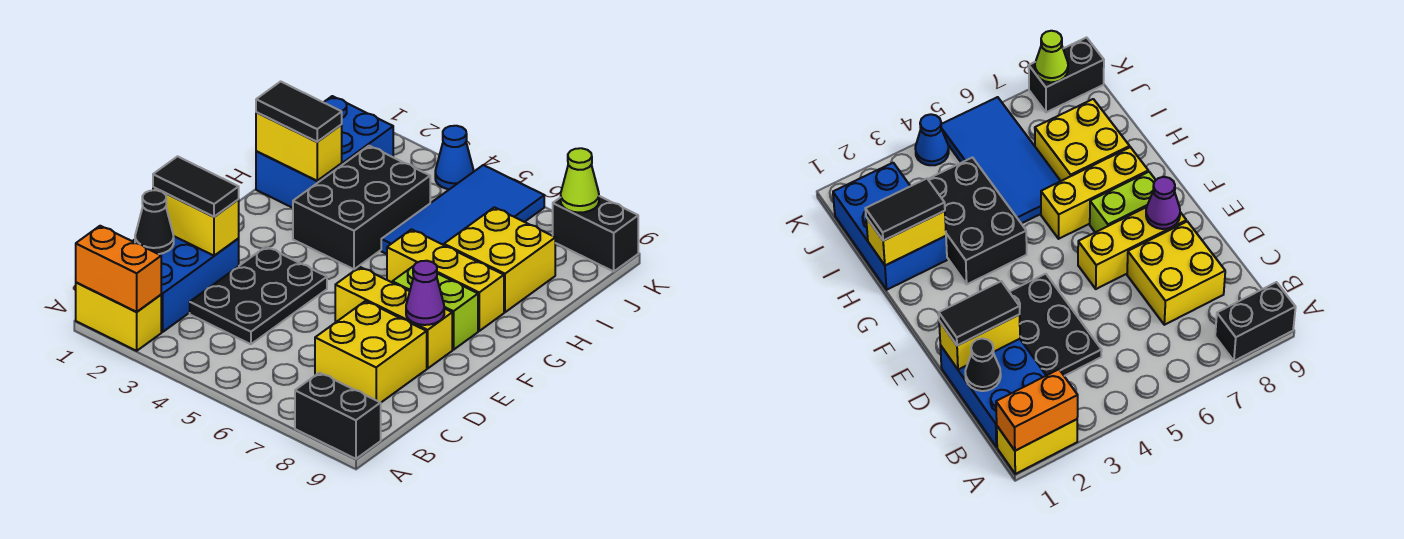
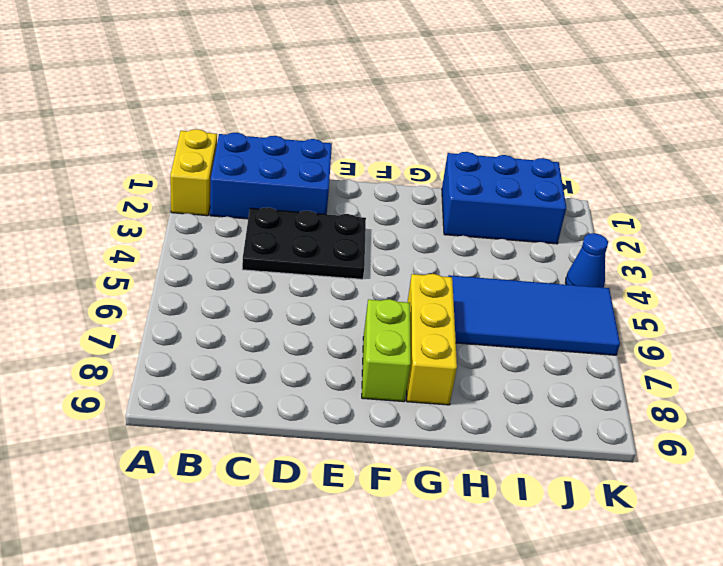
none -> black brick A8:A9 level 1
none -> yellow brick C7:D8 level 1
none -> yellow brick E6:E8 level 1

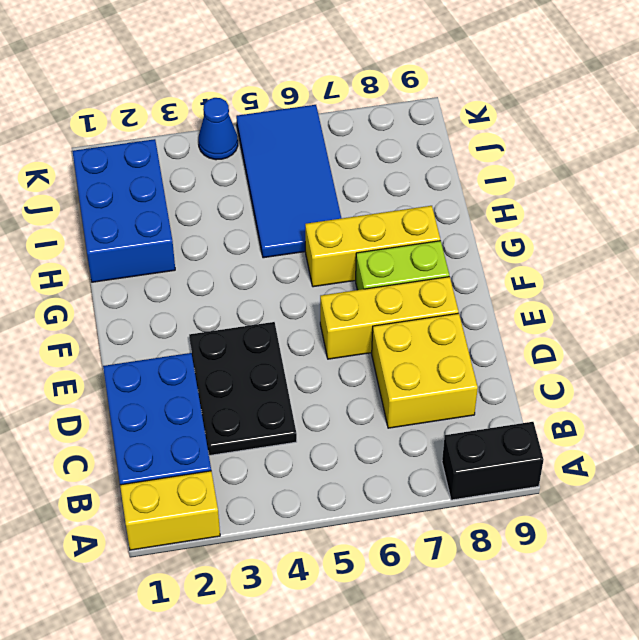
none -> black brick G3:I4 level 1
none -> yellow brick H7:I8 level 1
none -> black brick K8:K9 level 1

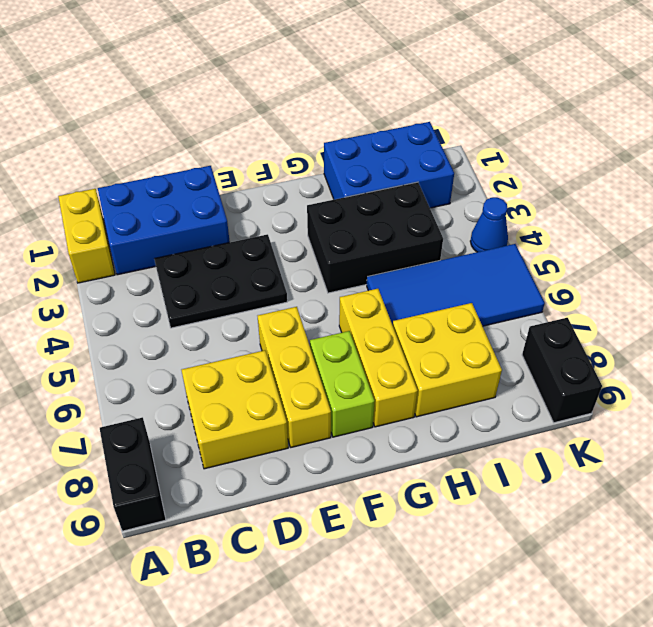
none -> orange brick A1:A2 level 2
none -> black cone C1 level 2
none -> yellow brick D1:D2 level 2

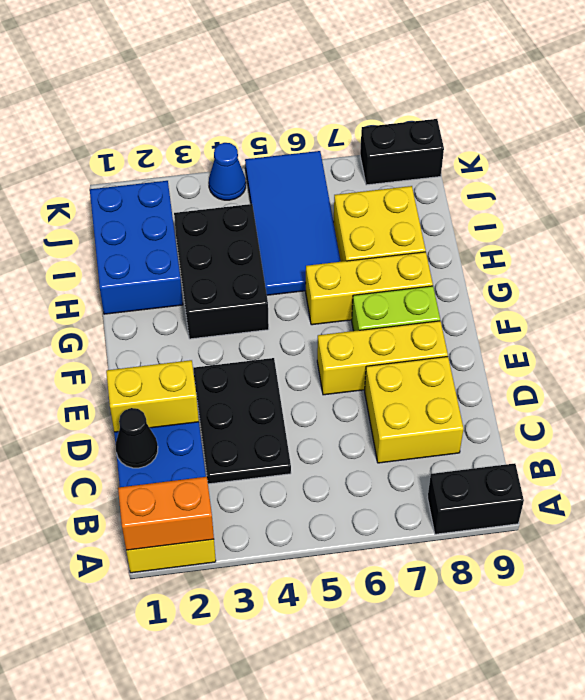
none -> purple cone E8 level 2
none -> yellow brick H1:H2 level 2
none -> lime cone K8 level 2

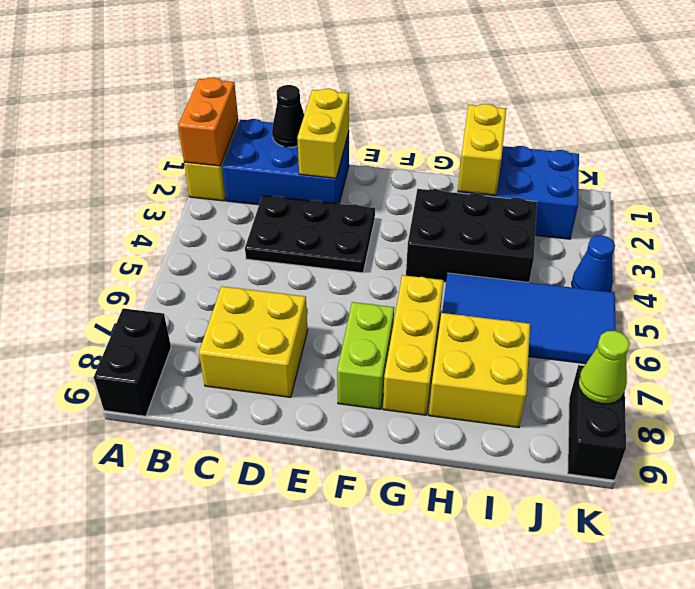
none -> yellow brick E6:E8 level 1
none -> purple cone E8 level 2
none -> black tile D1:D2 level 3

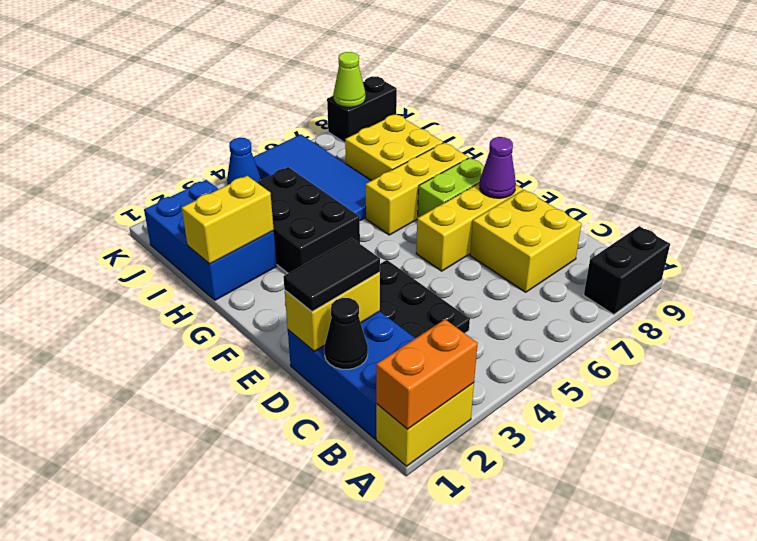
none -> black tile H1:H2 level 3

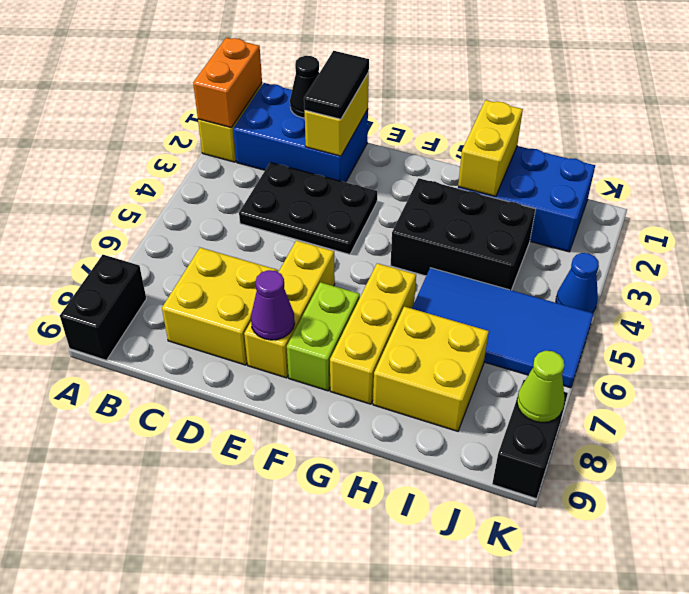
none -> black tile H1:H2 level 3

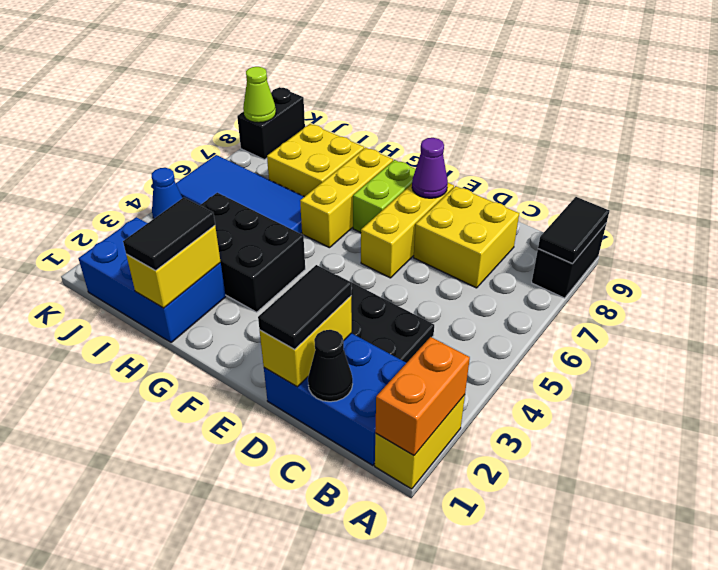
black tile A8:A9 level 2 -> none

